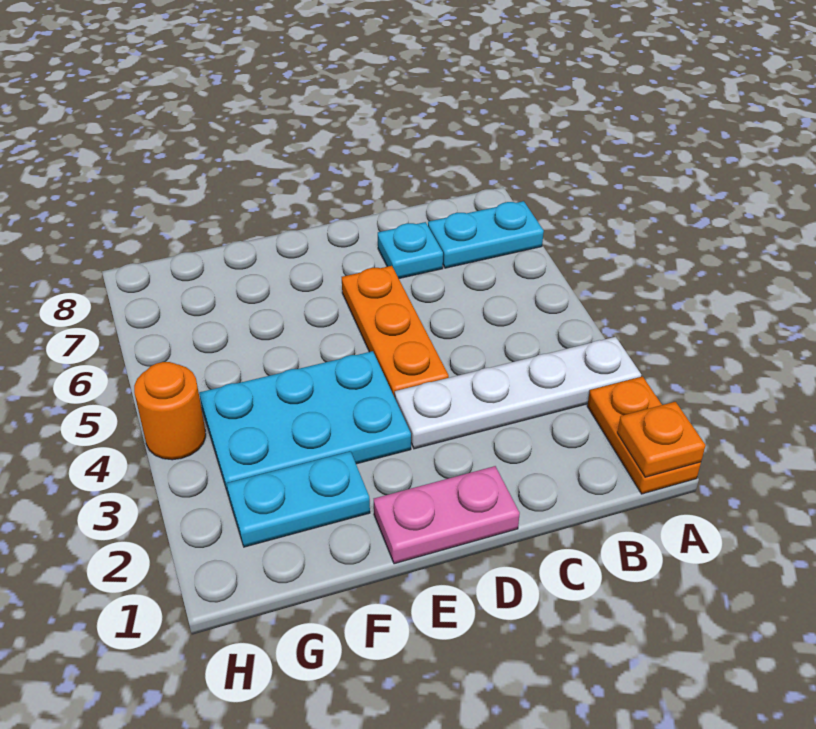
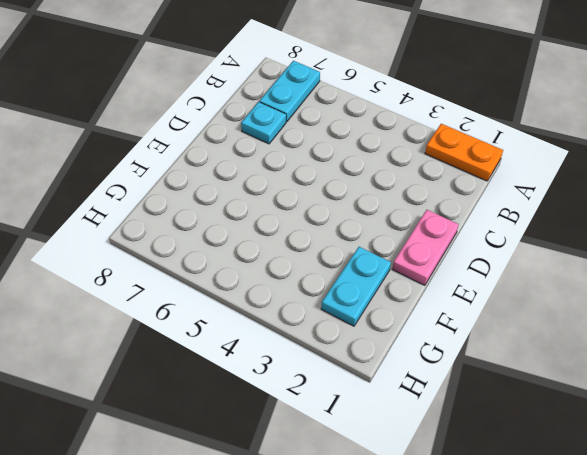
none -> white plate A3:D3 level 1
none -> orange plate D4:D6 level 1

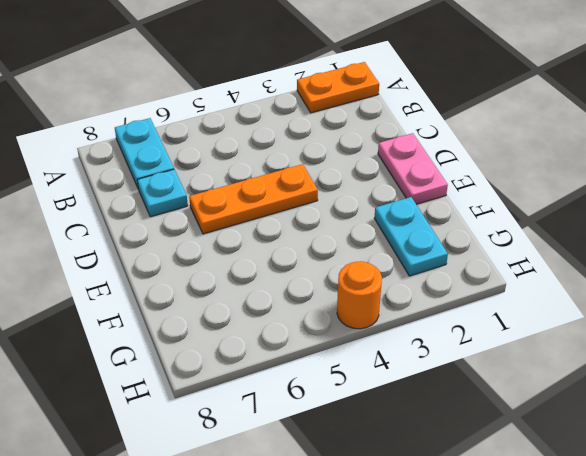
none -> white plate A3:D3 level 1
none -> cyan plate E3:G4 level 1

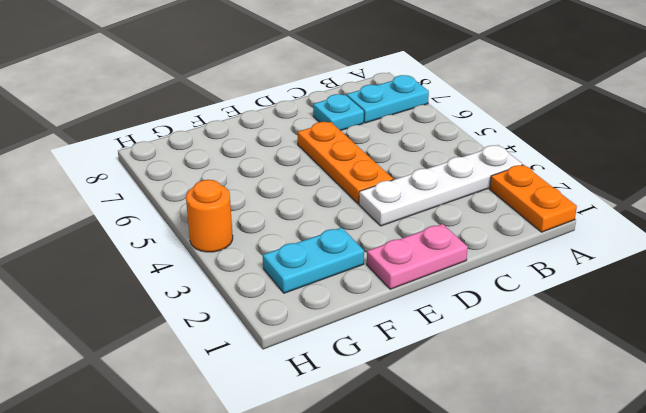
none -> cyan plate E3:G4 level 1
none -> orange plate A1 level 2

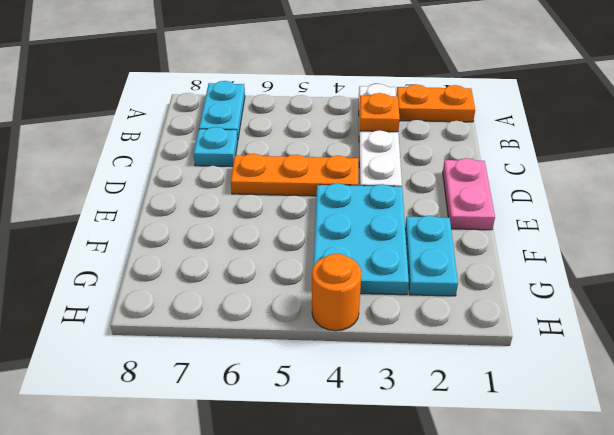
orange plate B3 level 2 -> orange plate A1 level 2

